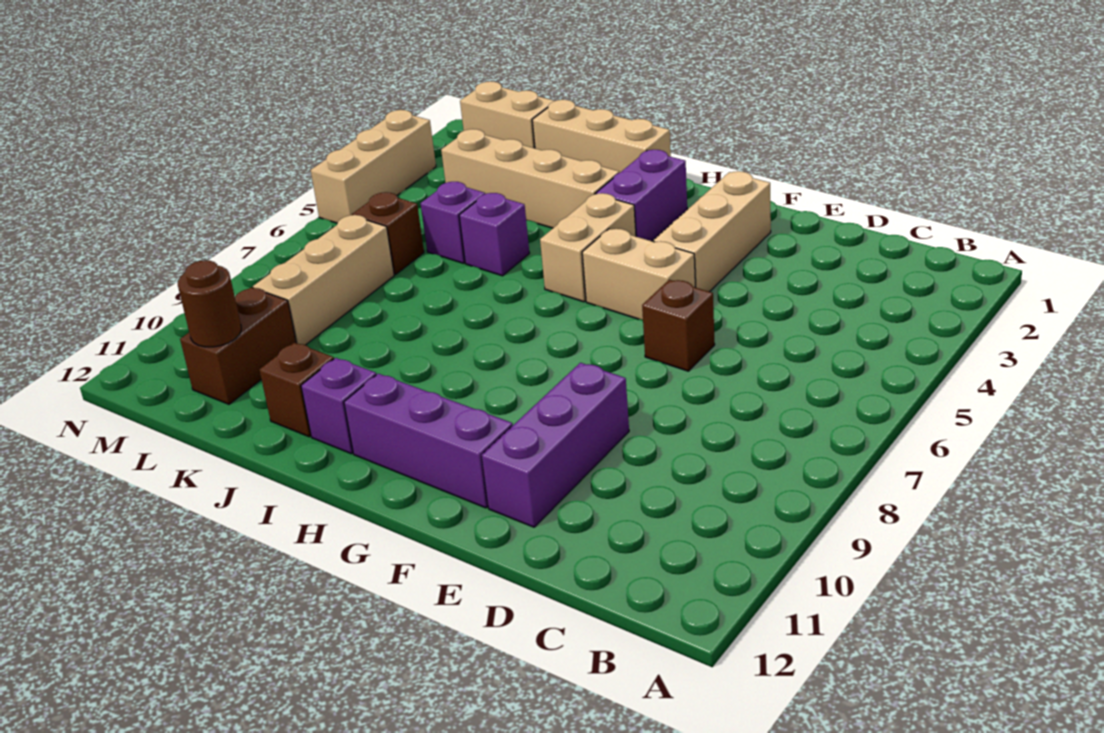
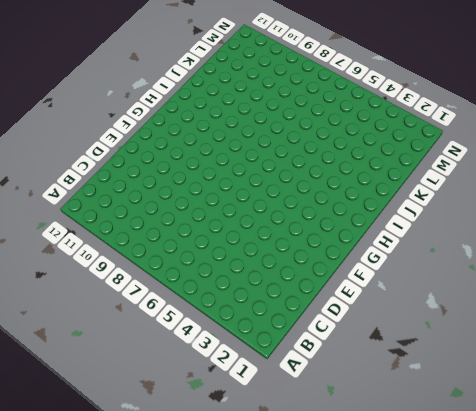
none -> brown brick E6 level 1
none -> purple brick E9:E11 level 1
none -> tan brick F2:F4 level 1

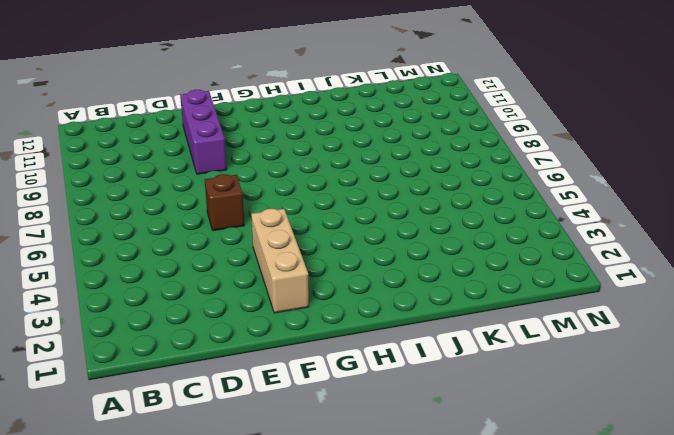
none -> tan brick F5:G5 level 1
none -> purple brick F11:H11 level 1
none -> purple brick H2:H3 level 1

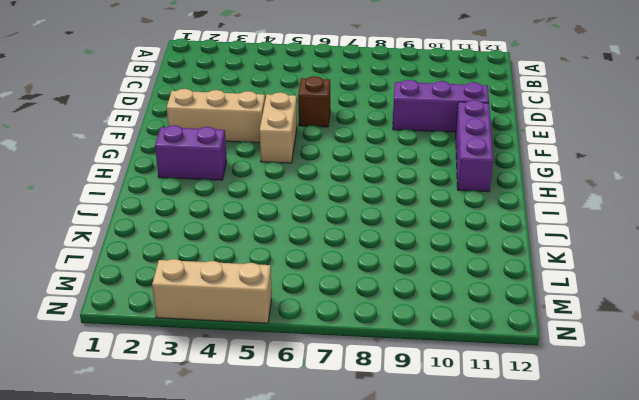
none -> tan brick H4:H5 level 1
none -> tan brick I1:K1 level 1
none -> tan brick I3:L3 level 1

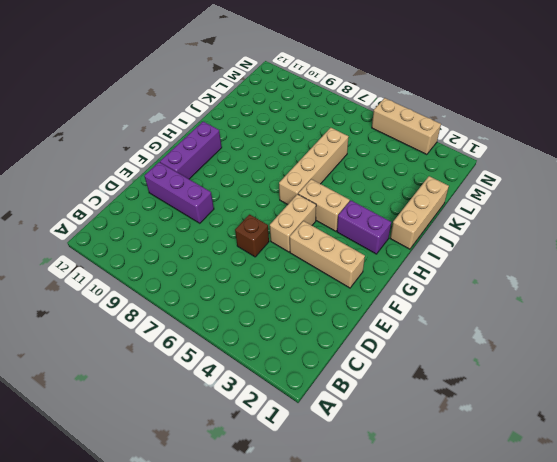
tan brick H6:K6 level 1 -> tan brick I3:L3 level 1
none -> purple brick I11 level 1
none -> purple brick J5 level 1
none -> brown brick J11 level 1

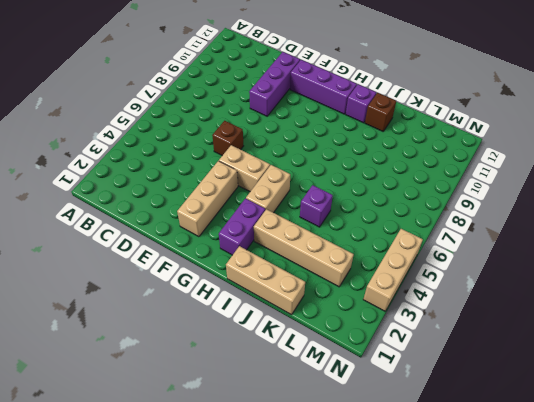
none -> purple brick K5 level 1
none -> tan brick L1:M1 level 1
none -> brown brick L6 level 1

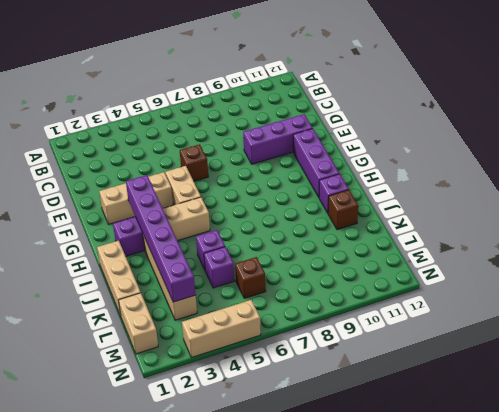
purple brick G3:L3 level 2 -> none
none -> tan brick L7:L9 level 1
none -> brown brick L10:L11 level 1
none -> brown round brick L11 level 2

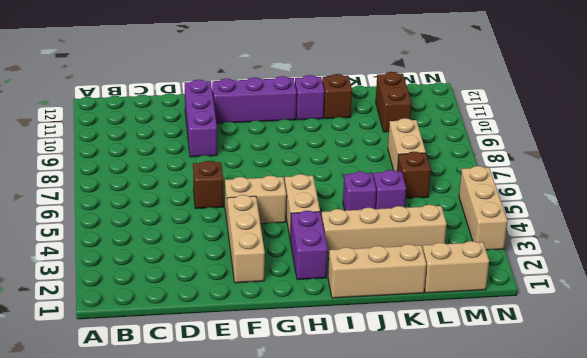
tan brick L7:L8 level 1 -> tan brick L7:L9 level 1
none -> brown round brick L11 level 2

